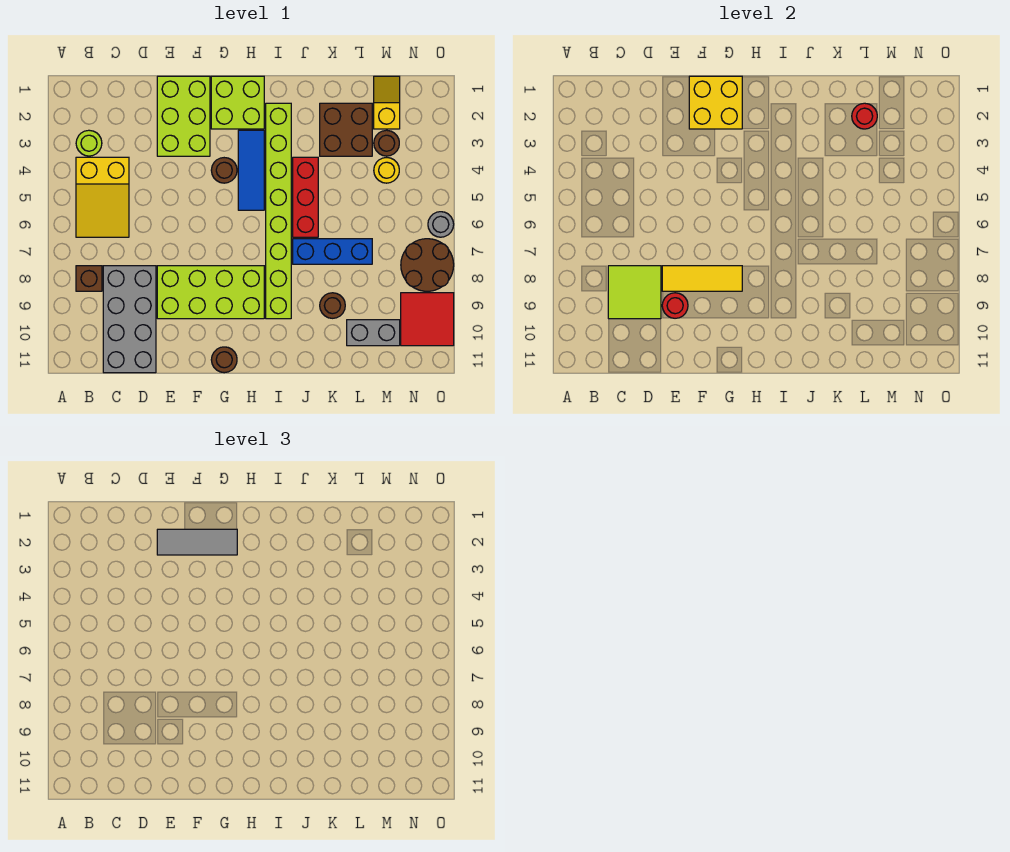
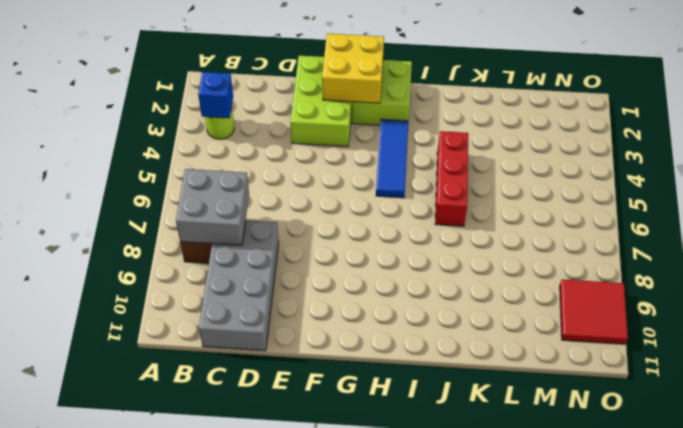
blue brick B3 level 2 -> none
grey brick B7:C8 level 2 -> lime tile C8:D9 level 2
none -> yellow slope B4:C6 level 1 top 4
none -> lime brick E8:H9 level 1
none -> brown round brick G4 level 1

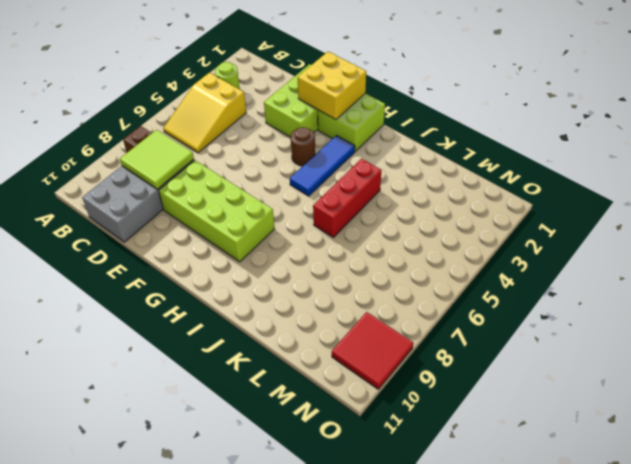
none -> brown round brick G11 level 1
none -> lime brick I2:I9 level 1
none -> blue brick J7:L7 level 1

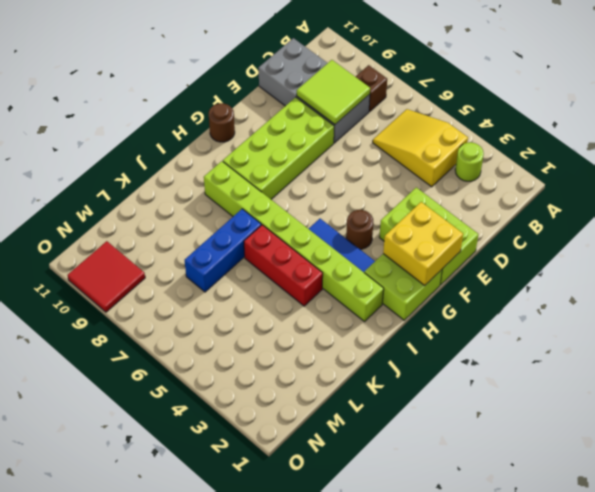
none -> brown brick K2:L3 level 1
none -> brown round brick K9 level 1
none -> grey brick L10:M10 level 1

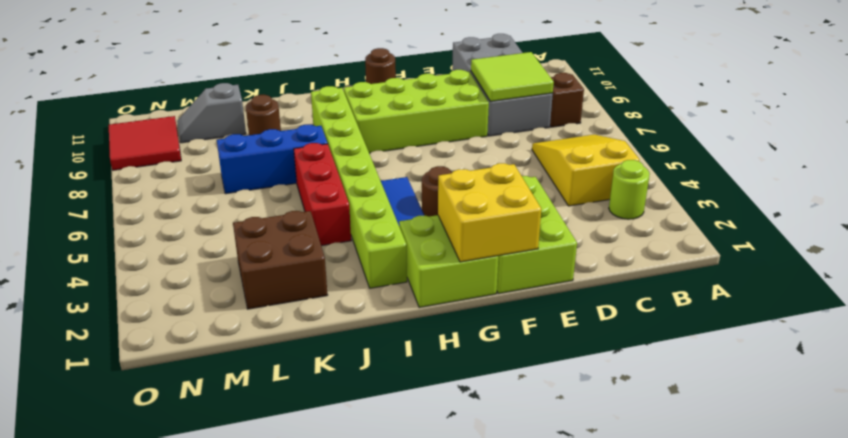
grey slope L10:M10 level 1 top L -> grey brick L10:M10 level 1
none -> yellow slope M1:M2 level 1 top 2
none -> brown round brick M3 level 1
none -> yellow round brick M4 level 1

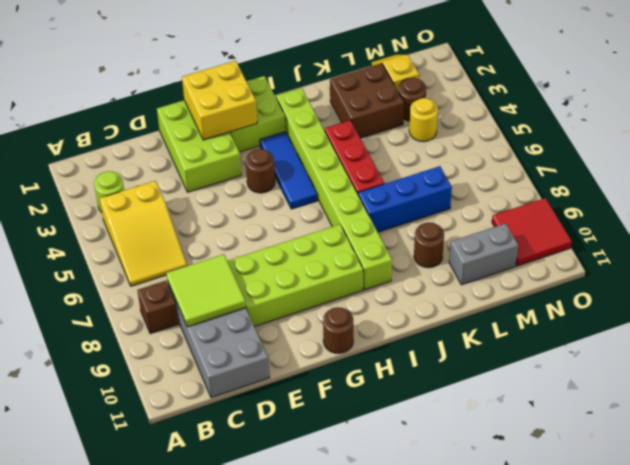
none -> brown round brick N7:O8 level 1
none -> grey round brick O6 level 1
none -> yellow tile E8:G8 level 2

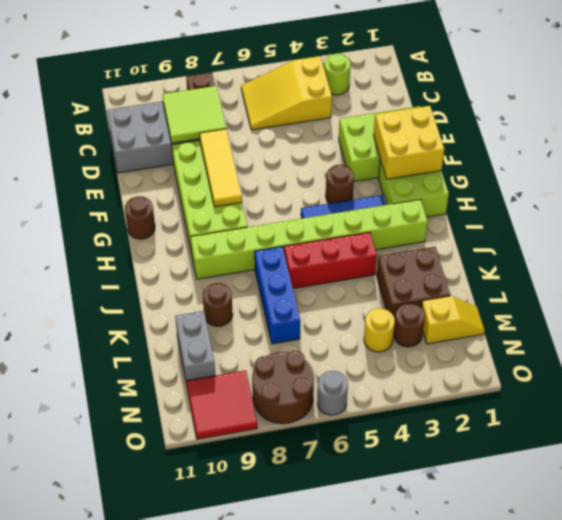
none -> red round brick E9 level 2
none -> red round brick L2 level 2
none -> grey tile E2:G2 level 3

